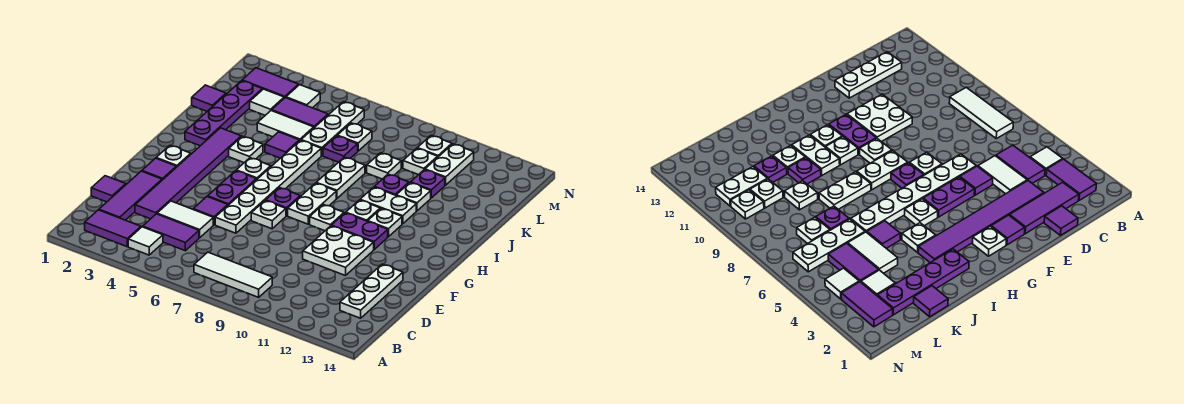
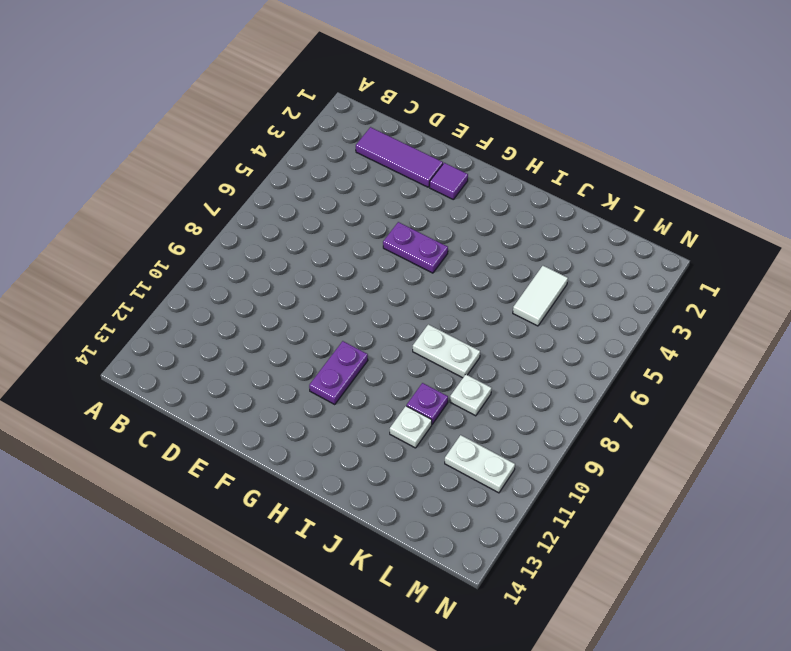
none -> purple tile B2:B3 level 1
none -> white tile B4 level 1
none -> white tile B7:B9 level 1
none -> purple tile C4:C5 level 1

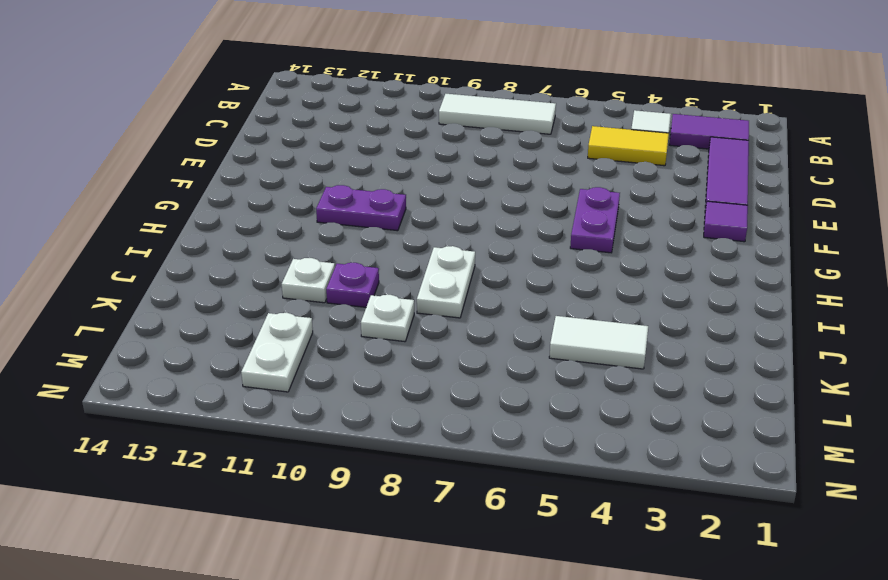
yellow tile C4:C5 level 1 -> purple tile C4:C5 level 1
none -> white plate C13:E13 level 1
none -> purple tile D1 level 1
none -> purple tile D3:I3 level 1
none -> white tile D4:D5 level 1

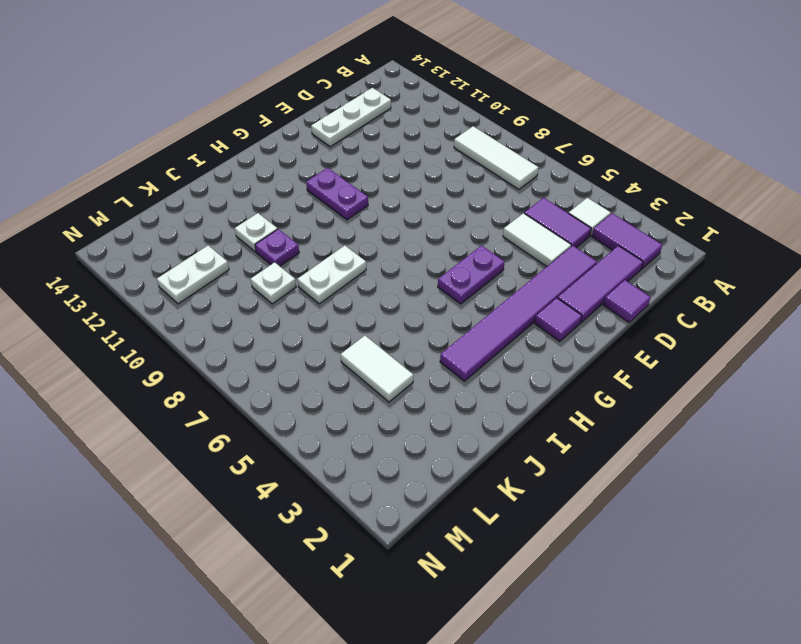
none -> purple tile E5 level 1
none -> white plate E6:J6 level 1
none -> white plate E10:F11 level 1
none -> white plate F7 level 1

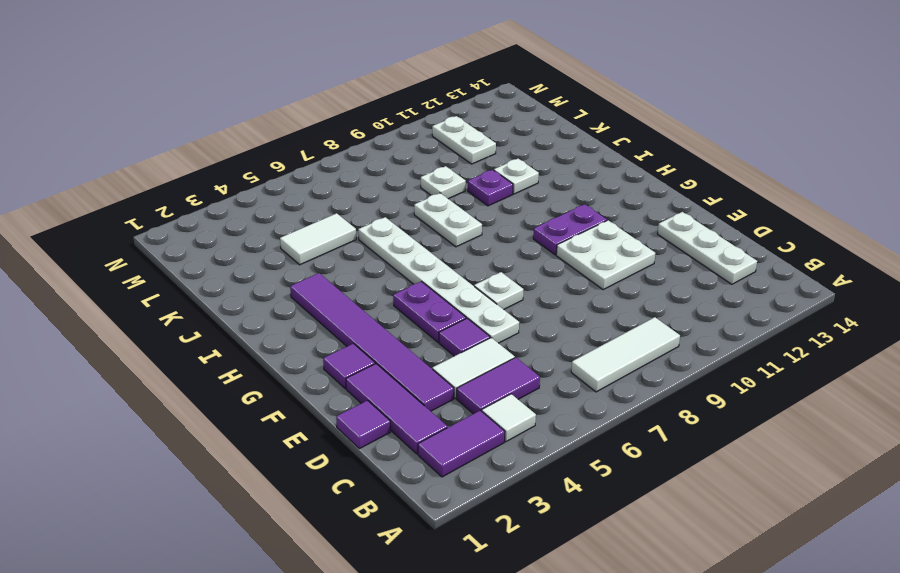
none -> white plate G2 level 1
none -> purple plate G7 level 1
none -> white plate G8:H8 level 1
none -> white plate G9 level 1

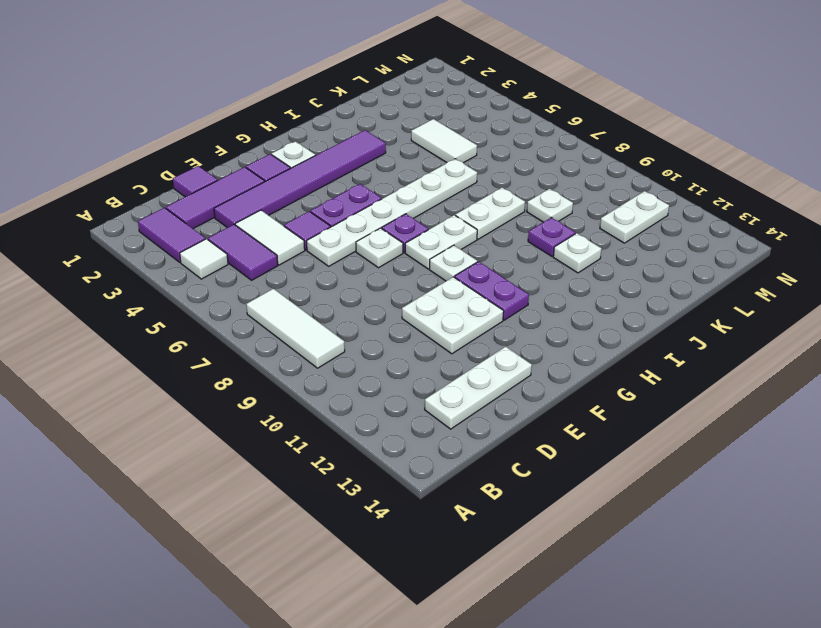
none -> white plate H5 level 1
none -> white plate H10 level 1
none -> white plate H11 level 1
none -> purple plate I2:L2 level 1

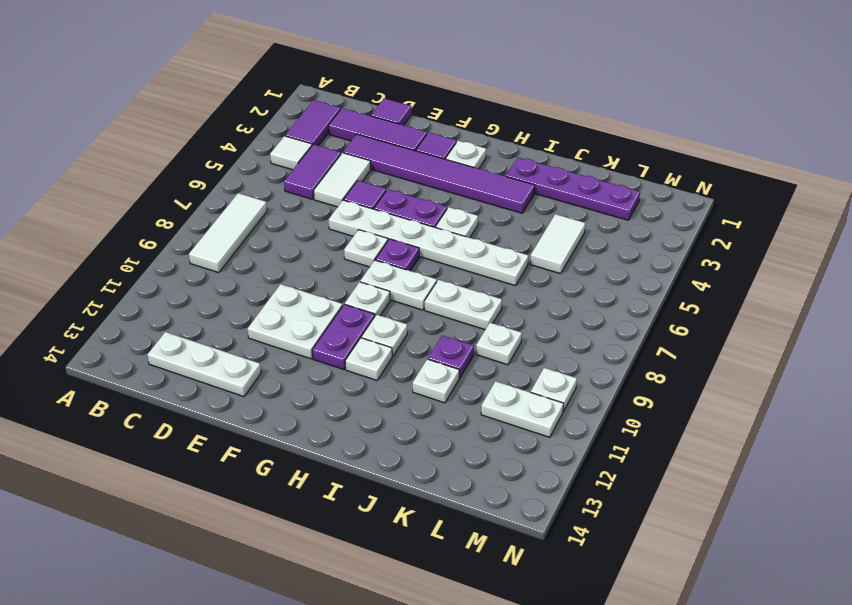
none -> white plate I4 level 1
none -> white plate I10:I11 level 1
none -> purple tile J5 level 1
none -> purple tile K1 level 1

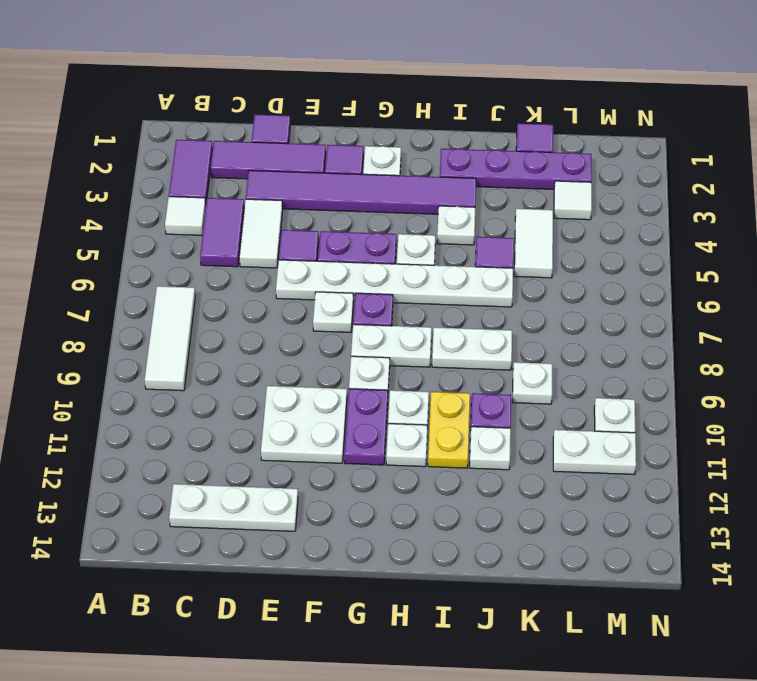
yellow plate I10:I11 level 1 -> white plate I10:I11 level 1
none -> white plate K6:M6 level 1
none -> purple plate K7 level 1
none -> purple plate K11 level 1
none -> purple tile L4:L5 level 1

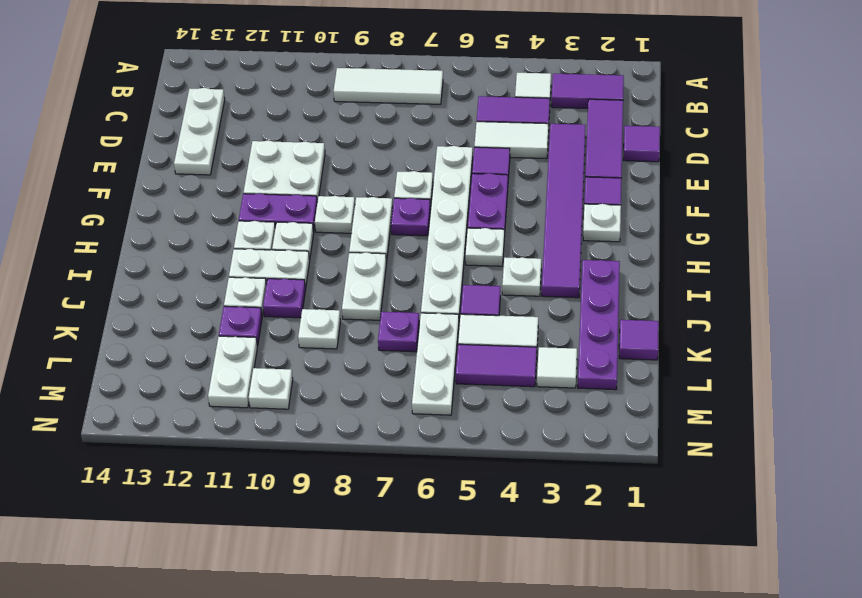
none -> white plate L7 level 1
none -> white plate L10 level 1
none -> purple tile M2:M3 level 1
none -> white tile M4 level 1

